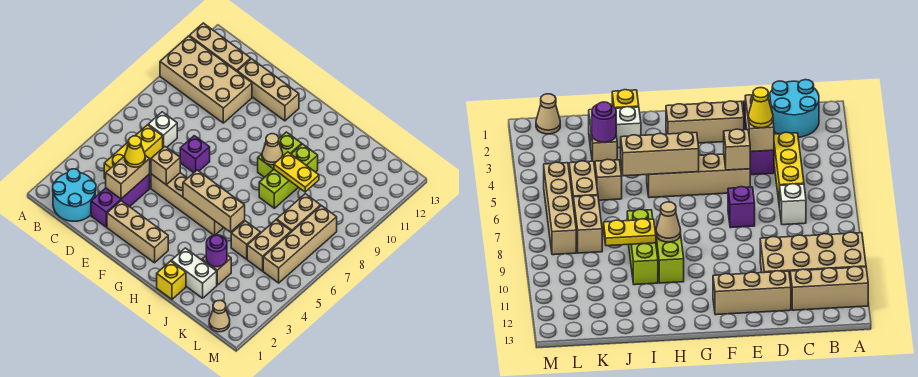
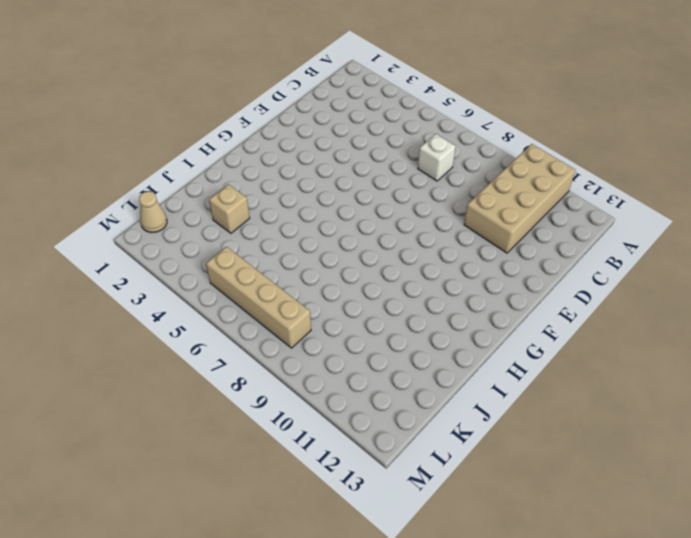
none -> tan brick A12:C12 level 1
none -> cyan round brick B1:C2 level 1
none -> yellow brick C4:C6 level 1

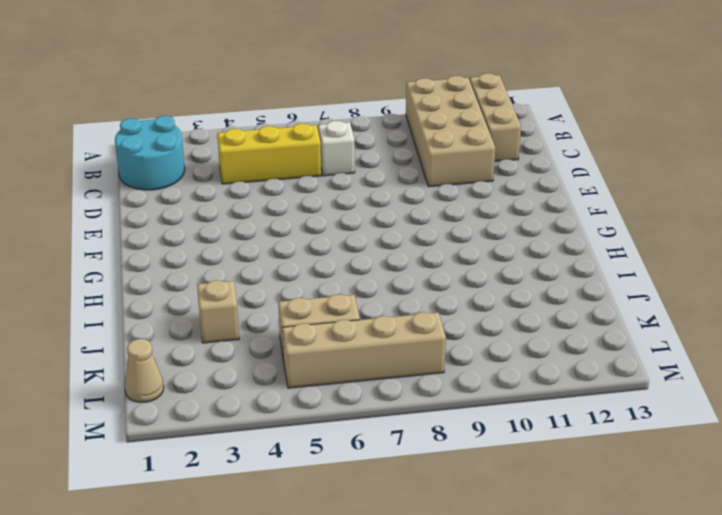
none -> purple brick D2:D4 level 1
none -> tan brick D12:F12 level 1
none -> tan brick E2:G2 level 1

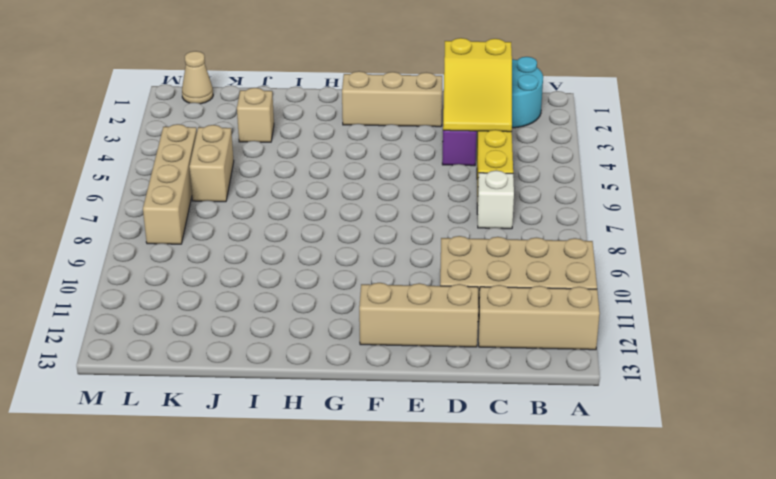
yellow slope C2:D4 level 2 top 2 -> tan brick D3:D4 level 2
none -> tan brick E5:H5 level 1
none -> purple brick E7 level 1
none -> lime brick H9:H10 level 1

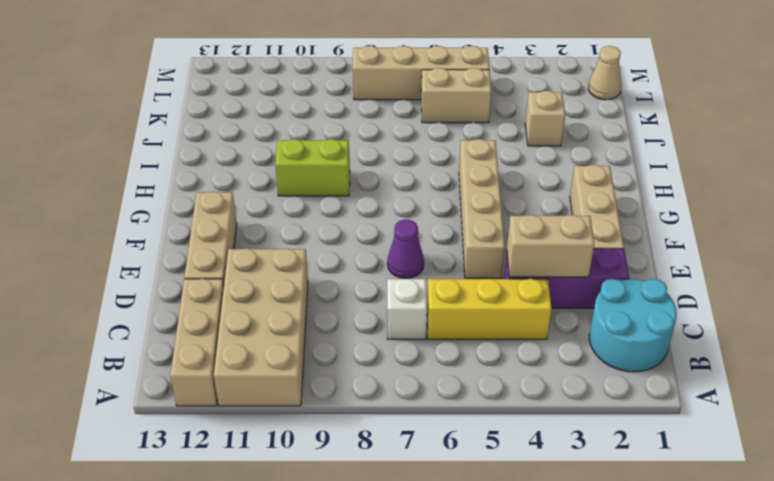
purple cone E7 level 1 -> purple brick E7 level 1
none -> yellow brick I1 level 1
none -> white brick I2:J2 level 1
none -> lime brick I8:I10 level 1

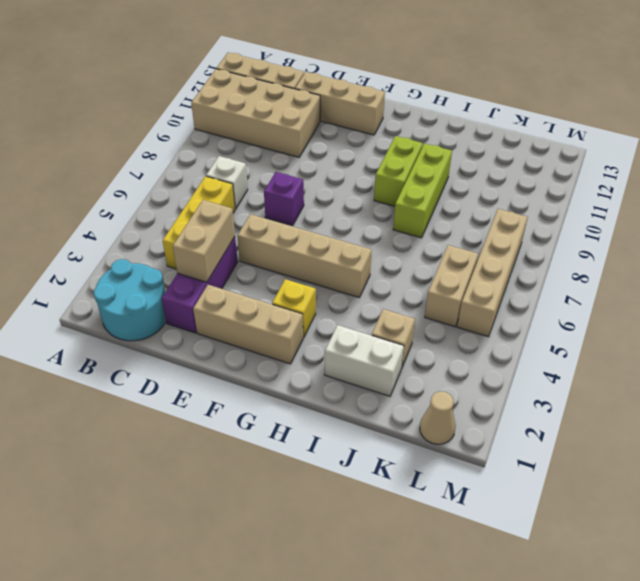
yellow brick G3 level 1 -> yellow brick I1 level 1
none -> tan brick J5 level 1
none -> tan brick K7:K8 level 1
none -> tan brick E5 level 2

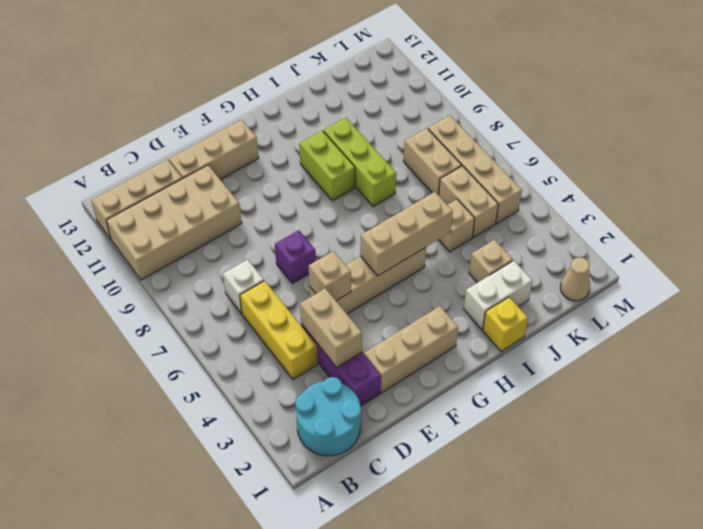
none -> tan cone H9 level 2
none -> yellow plate I9:J9 level 2
none -> purple round brick J3 level 2

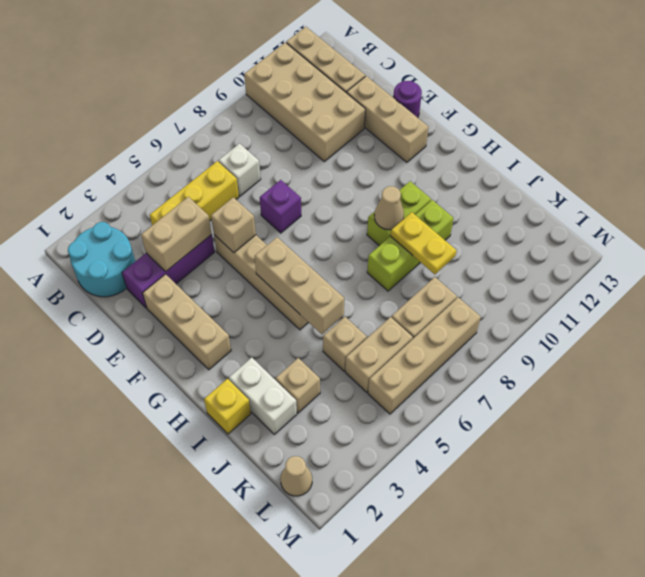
purple round brick E13 level 1 -> purple round brick J3 level 2
none -> yellow cone D4 level 3

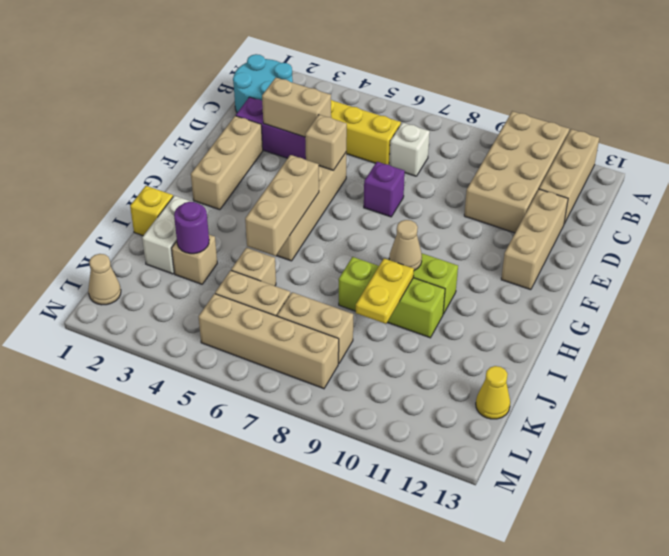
yellow cone K13 level 1 -> yellow cone D4 level 3

